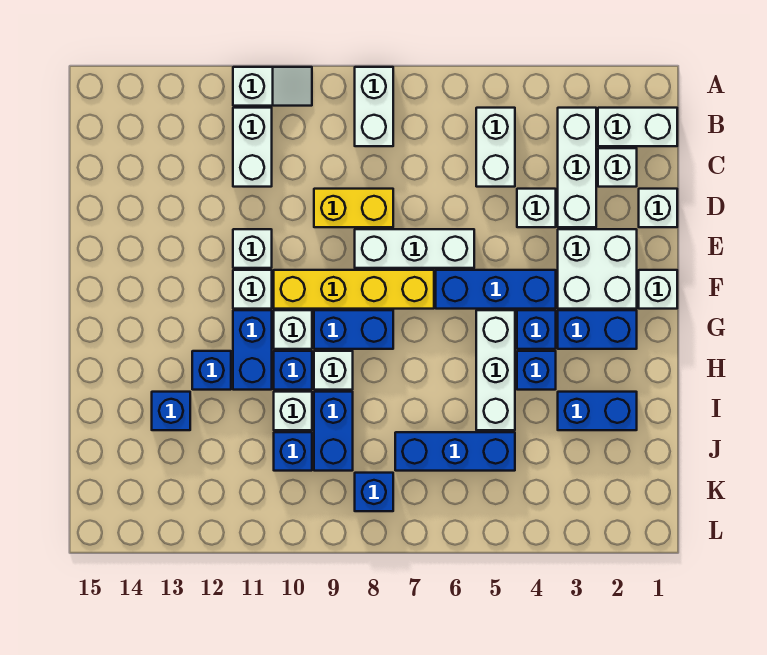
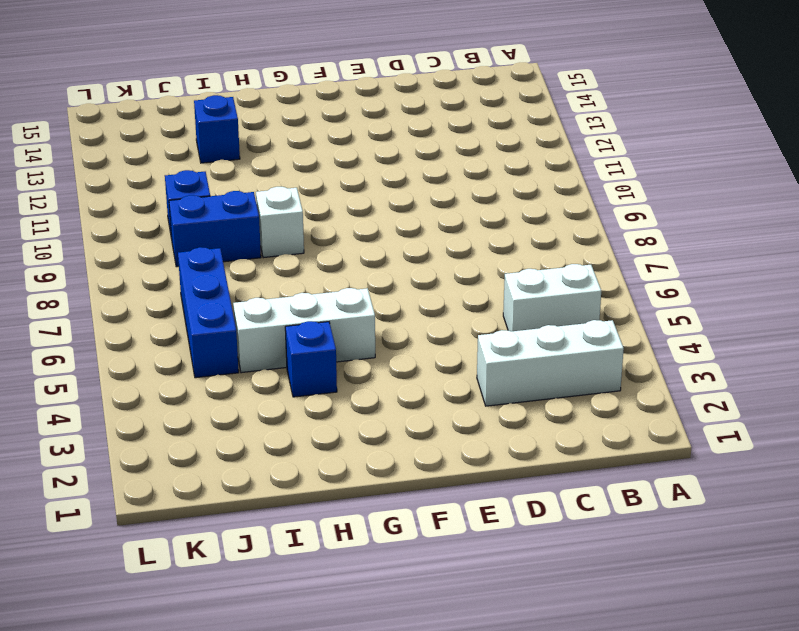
none -> white brick A8:B8 level 1
none -> white slope A10:A11 level 1 top 11
none -> white brick B1:B2 level 1
none -> white brick B11:C11 level 1

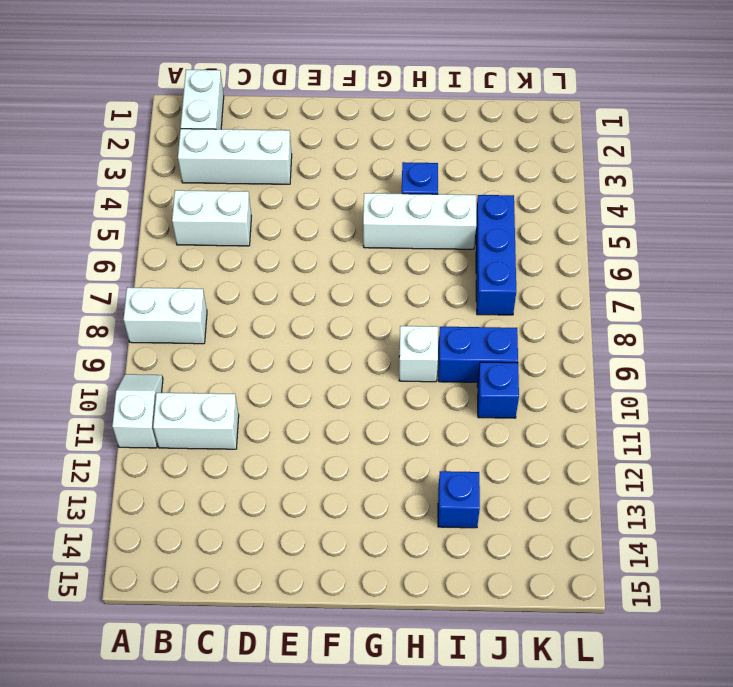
none -> white brick C2 level 1
none -> white brick D1 level 1
none -> white brick D4 level 1
none -> yellow brick D8:D9 level 1

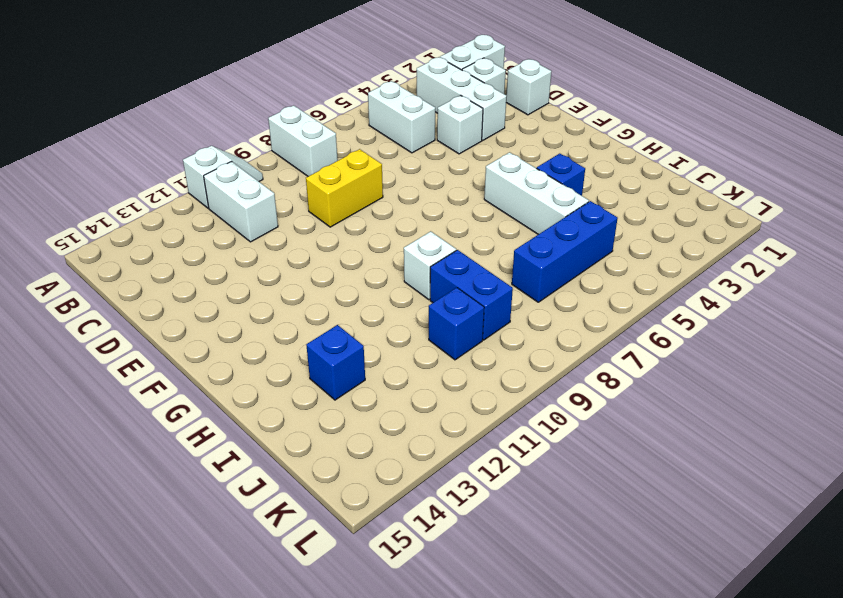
none -> white brick E2:F3 level 1
none -> white brick E6:E8 level 1
none -> white brick E11 level 1
none -> white brick F1 level 1

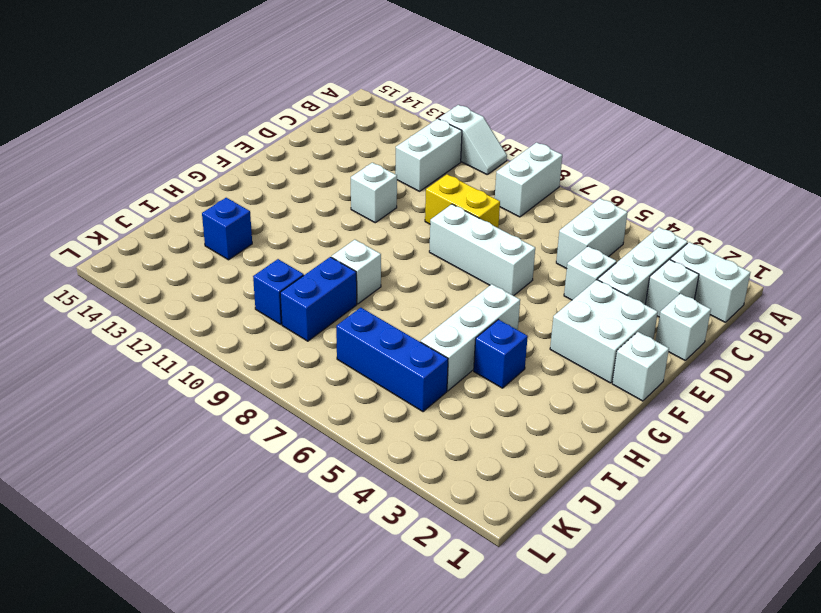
none -> blue brick F4:F6 level 1
none -> yellow brick F7:F10 level 1
none -> white brick F11 level 1
none -> blue brick G2:G3 level 1

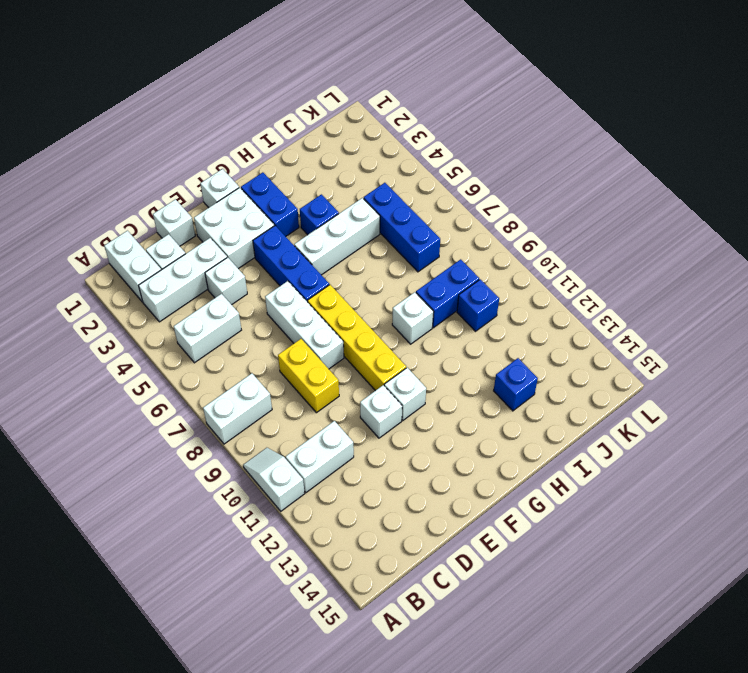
none -> blue brick G4 level 1
none -> blue brick G8:G9 level 1
none -> white brick G10 level 1
none -> blue brick G11:H11 level 1

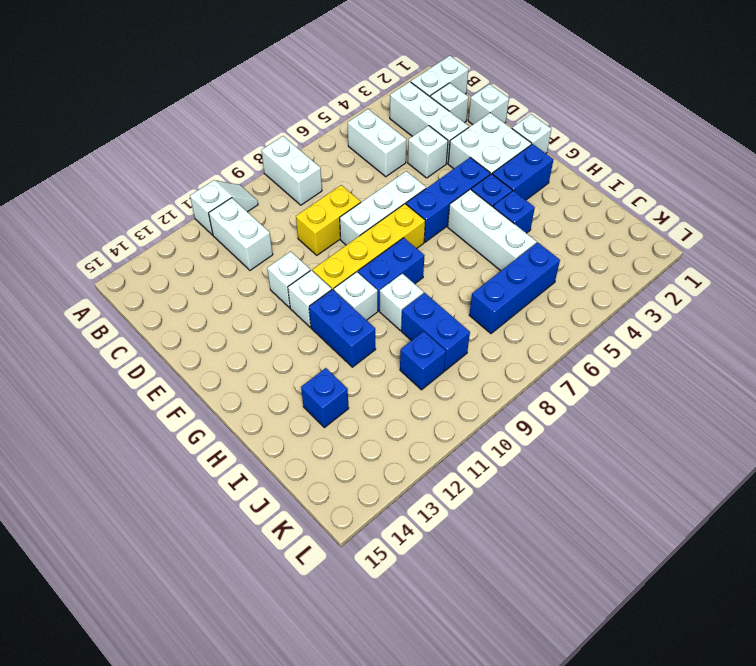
none -> blue brick H10 level 1
none -> blue brick H12 level 1
none -> blue brick I2:I3 level 1
none -> white brick I10 level 1

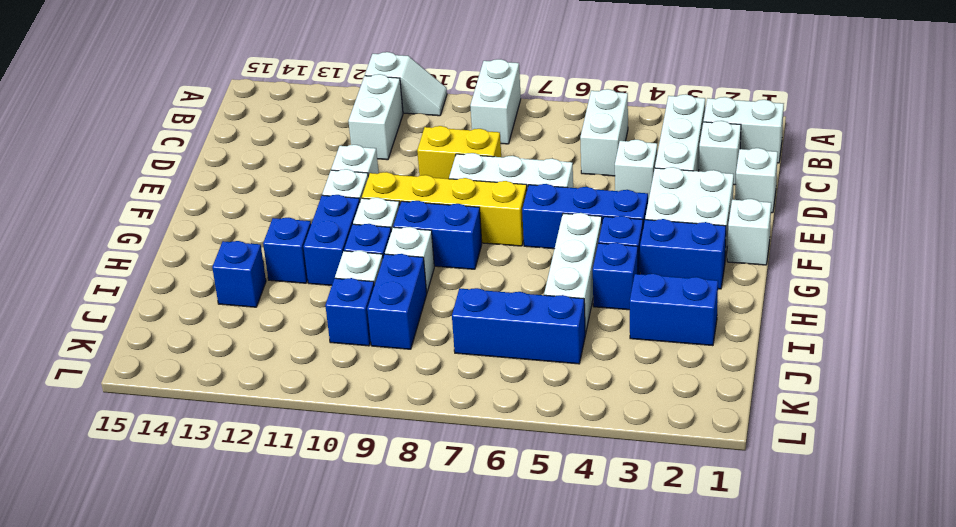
none -> blue brick K8 level 1

